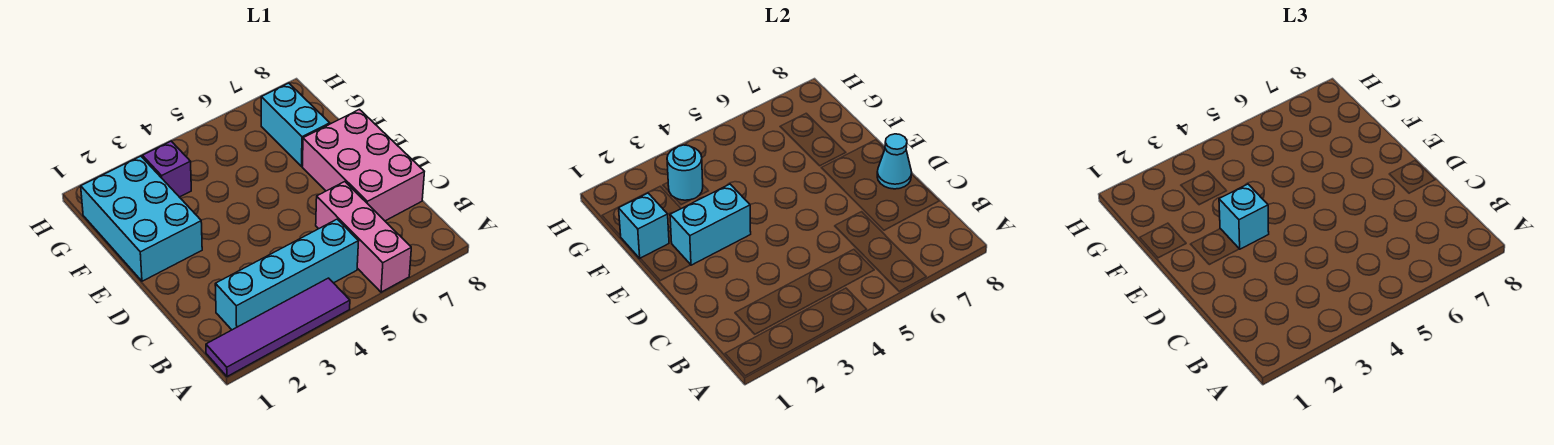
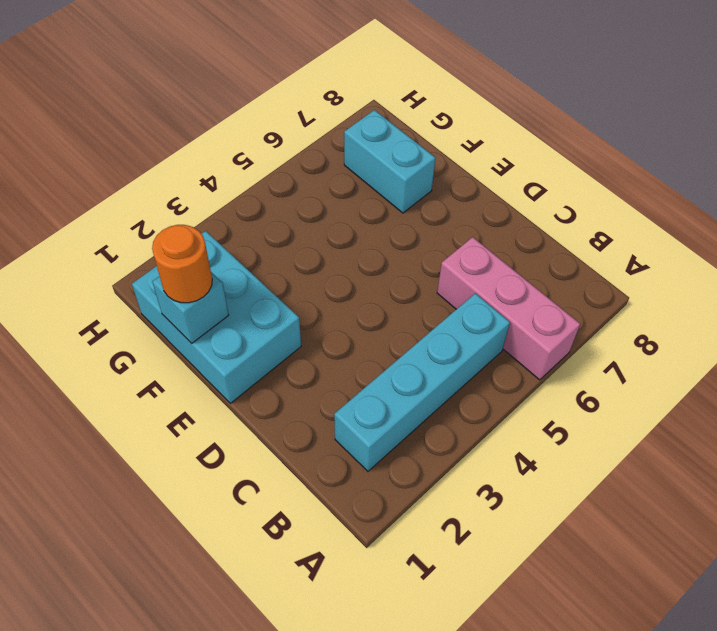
orange round brick F1 level 3 -> none
none -> purple tile A1:A4 level 1
none -> pink brick C7:E8 level 1
none -> purple brick G3 level 1

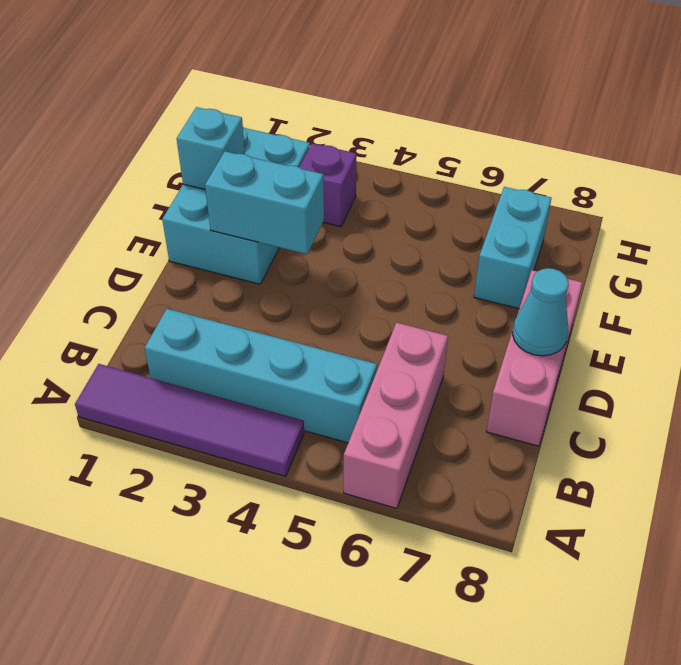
pink brick C8:E8 level 1 -> pink brick C7:E8 level 1
none -> cyan round brick G3 level 2
none -> cyan brick E3 level 3

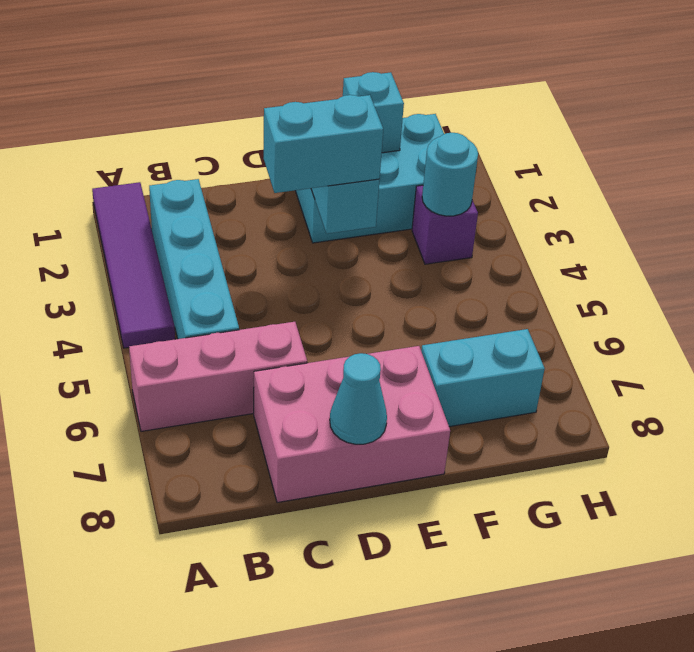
cyan brick D3:E3 level 3 -> cyan brick E3 level 3

